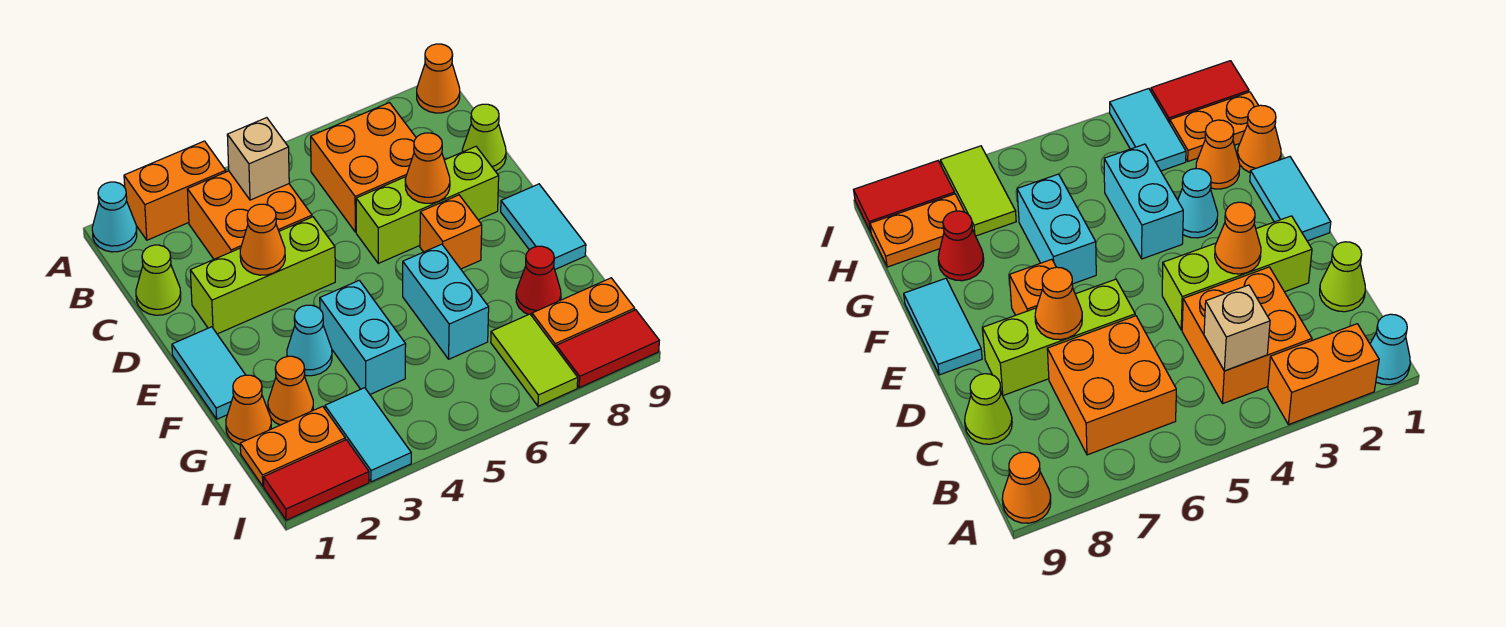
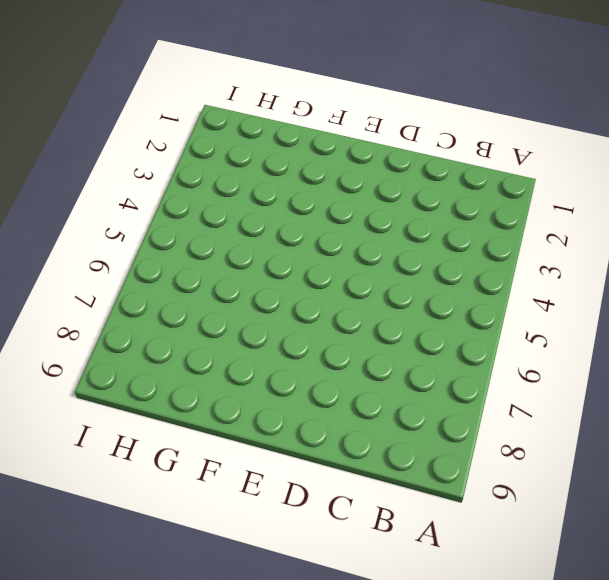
none -> cyan cone A1 level 1
none -> orange brick A2:A3 level 1
none -> orange cone A9 level 1

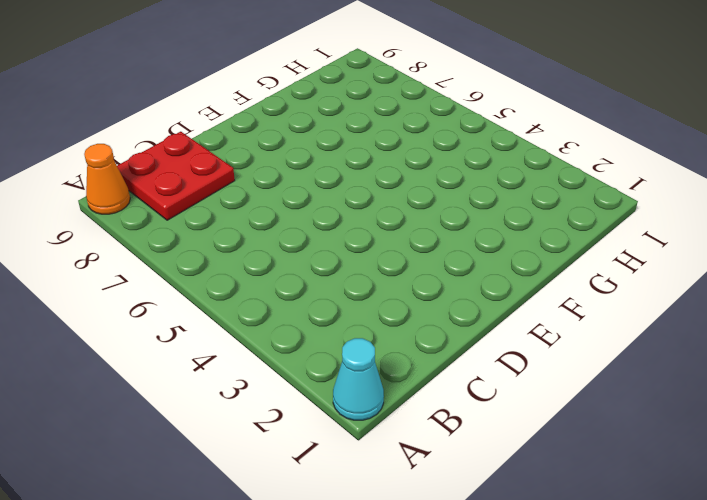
red plate B8:C9 level 1 -> lime cone C9 level 1
none -> orange brick A2:A3 level 1
none -> orange brick B3:C4 level 1
none -> orange brick B6:C7 level 1

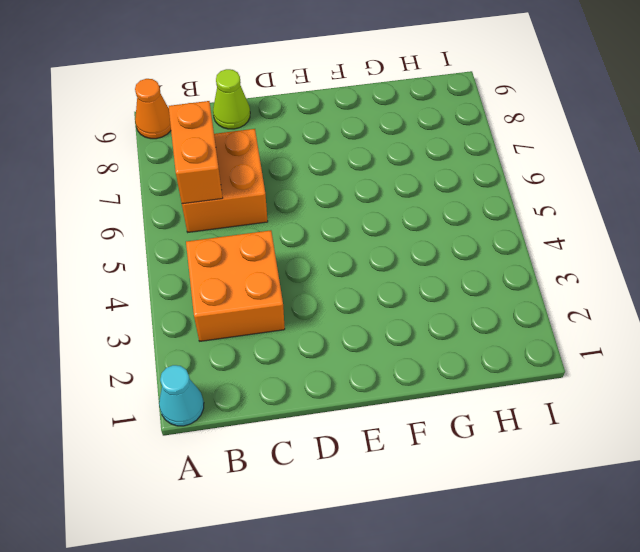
orange brick B6:B7 level 2 -> orange brick A2:A3 level 1
none -> lime cone C1 level 1
none -> lime brick D2:D4 level 1
none -> lime brick D6:D8 level 1

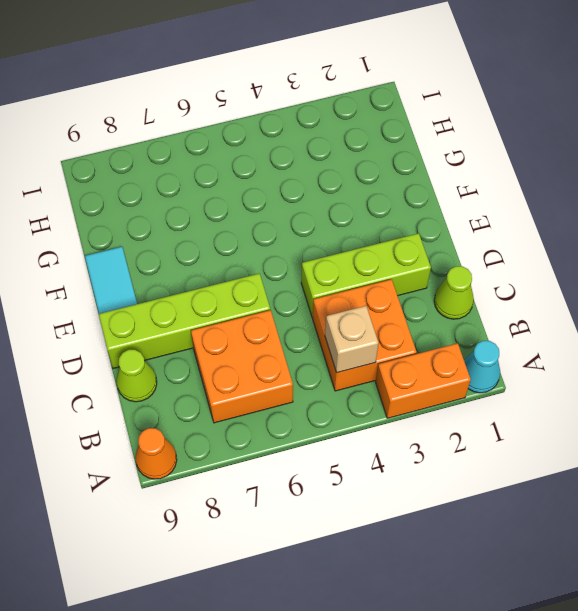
lime brick D6:D9 level 1 -> lime brick D6:D8 level 1
none -> cyan tile E1:F1 level 1
none -> orange brick E7 level 1
none -> cyan cone F3 level 1

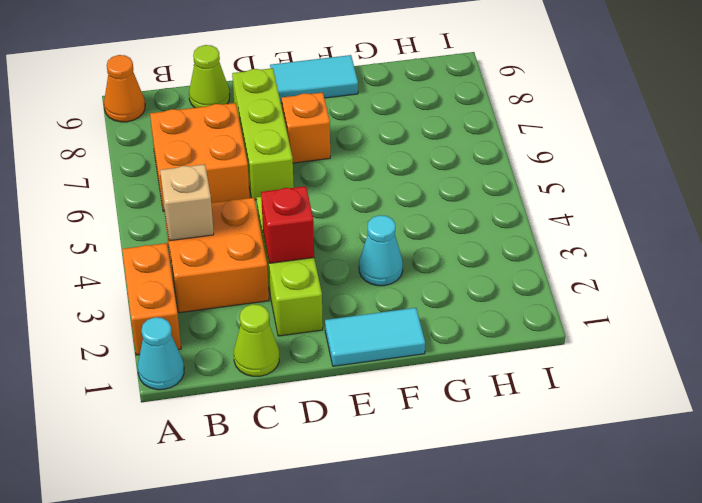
red brick D3 level 2 -> orange cone D3 level 2
none -> cyan brick F4:G4 level 1
none -> cyan brick F6:G6 level 1
none -> orange cone G1 level 1

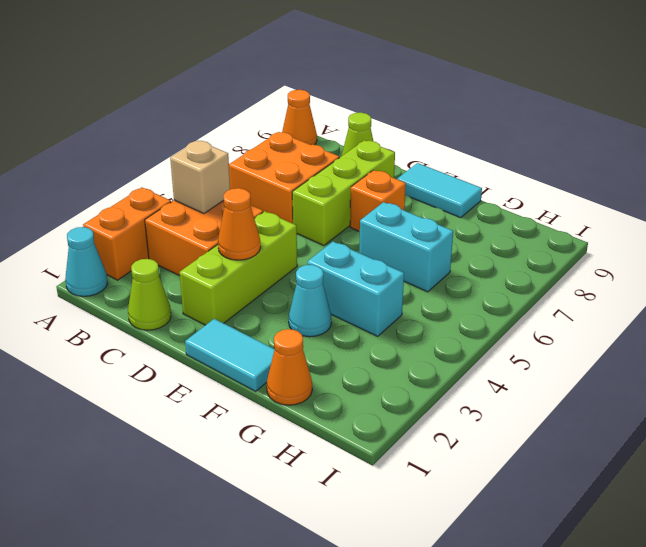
none -> orange cone G2 level 1
none -> red cone G8 level 1
none -> orange plate H1:H2 level 1

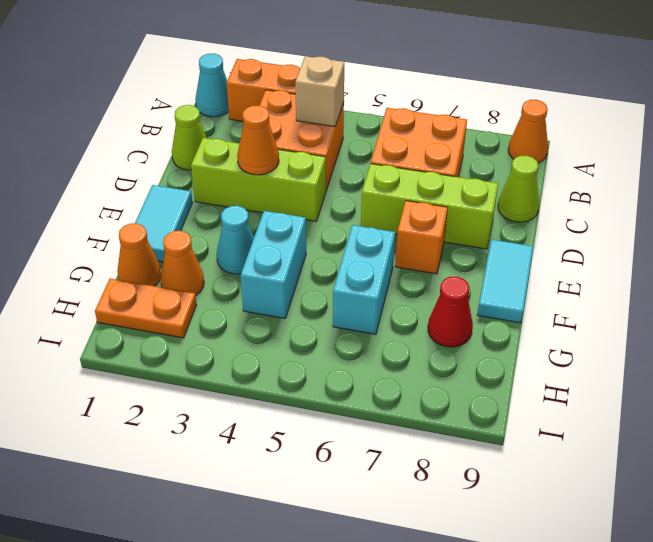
none -> cyan tile H3:I3 level 1
none -> lime tile H7:I7 level 1
none -> orange plate H8:H9 level 1

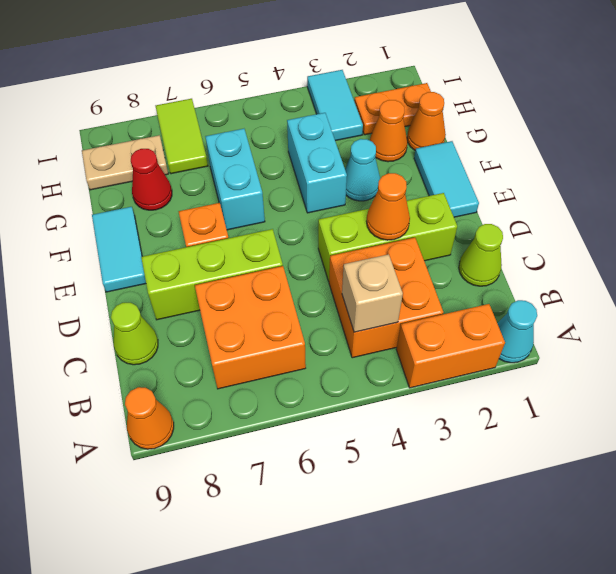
tan plate H8:H9 level 1 -> orange plate H8:H9 level 1
none -> red tile I1:I2 level 1
none -> red tile I8:I9 level 1
none -> orange cone D7 level 2

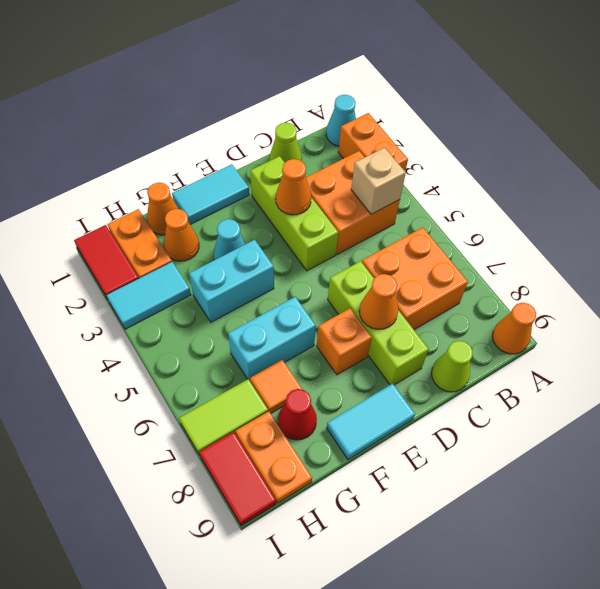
orange tile G7 level 1 -> none

